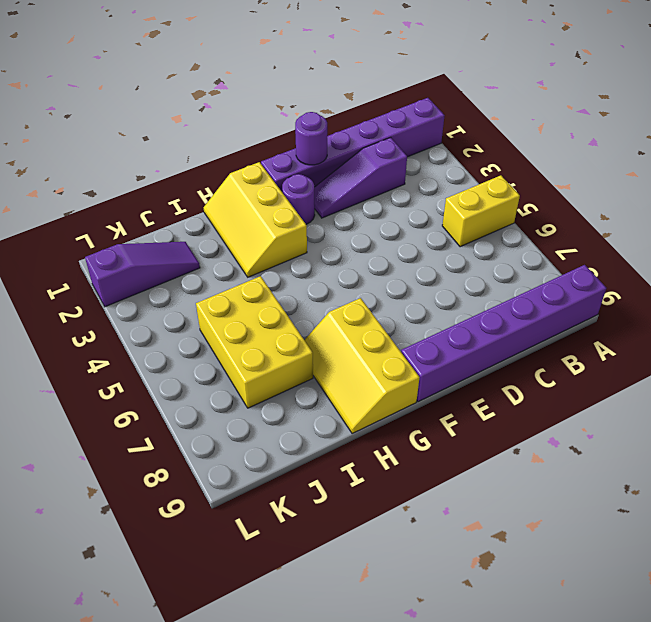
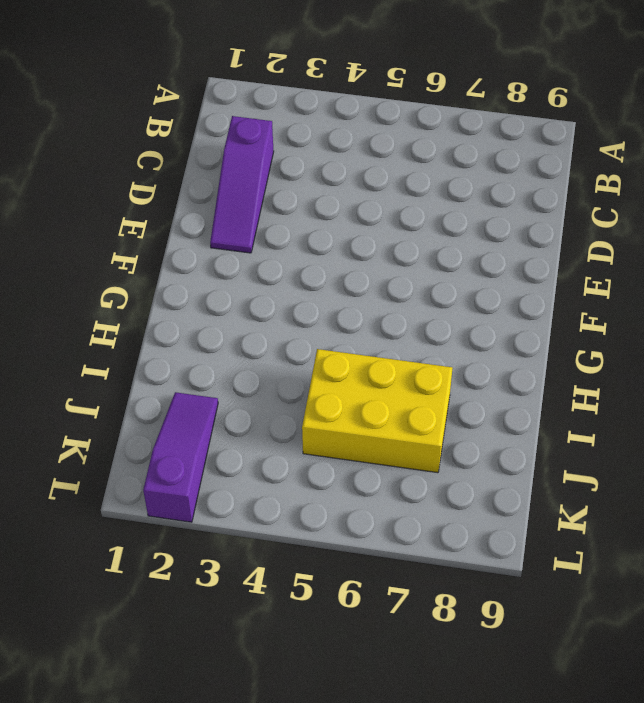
none -> purple brick A1:F1 level 1
none -> yellow brick A5:B5 level 1

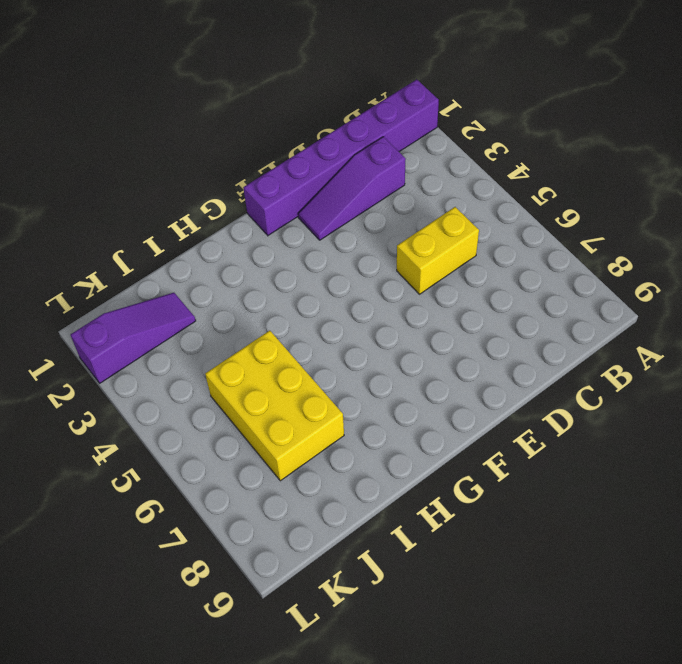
yellow brick C5:D5 level 1 -> yellow brick A5:B5 level 1
none -> purple brick A9:F9 level 1
none -> purple round brick F2 level 1

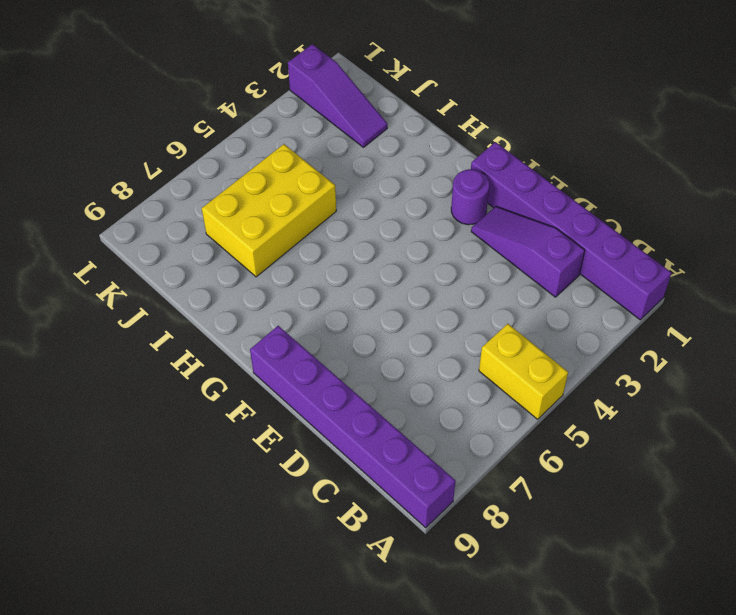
none -> yellow slope G1:H3 level 1 top G
none -> yellow slope G7:H9 level 1 top G

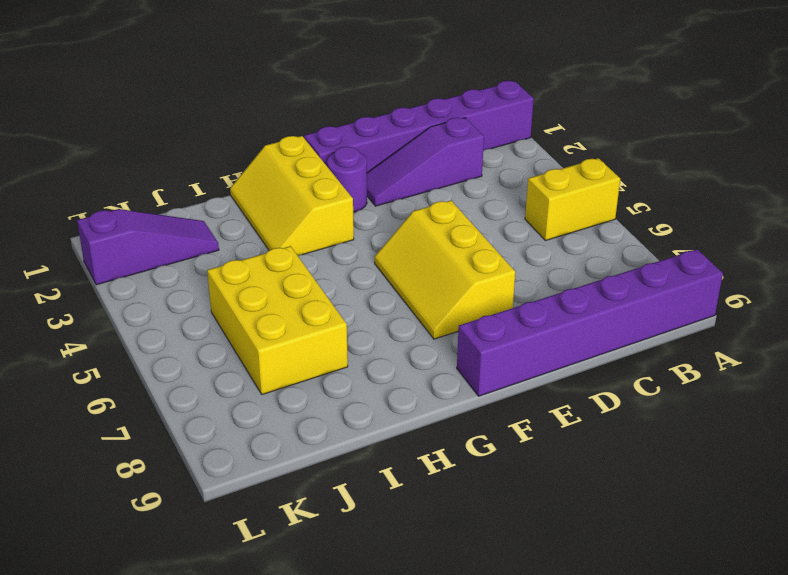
yellow slope E5:F7 level 1 top E -> yellow slope G7:H9 level 1 top G
none -> purple round brick E1 level 2

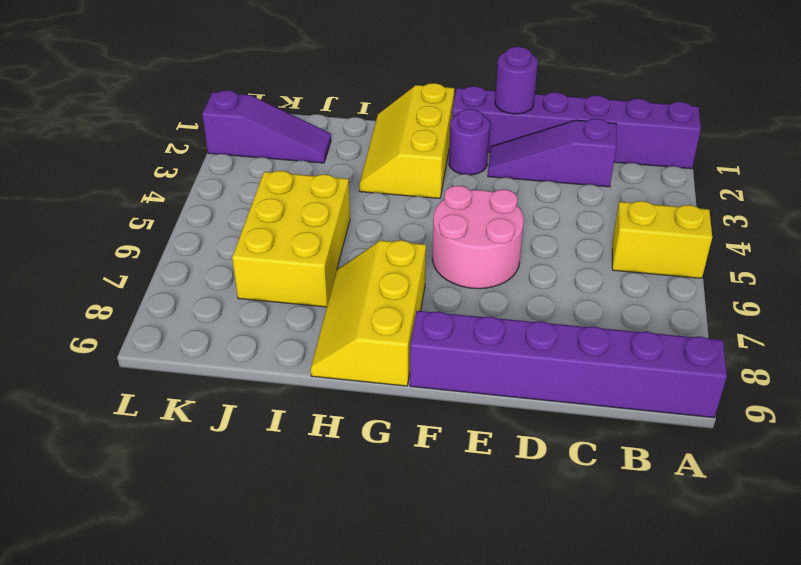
pink round brick E5:F6 level 1 -> none

